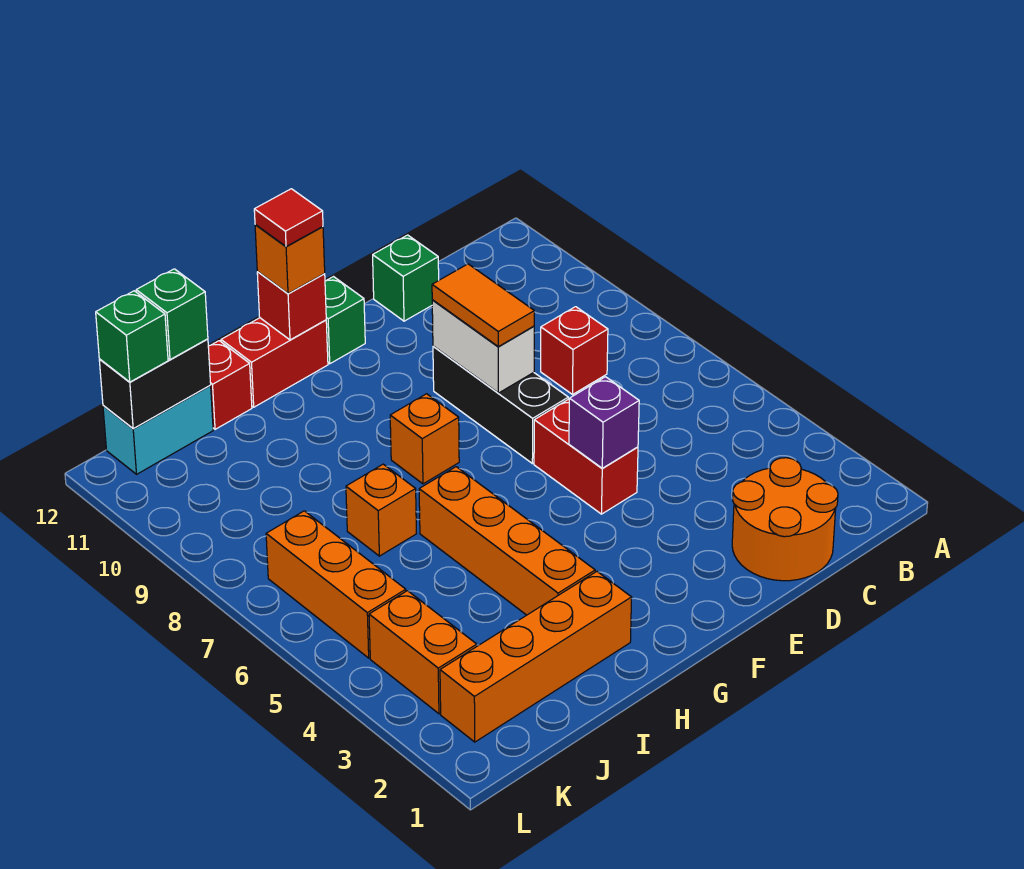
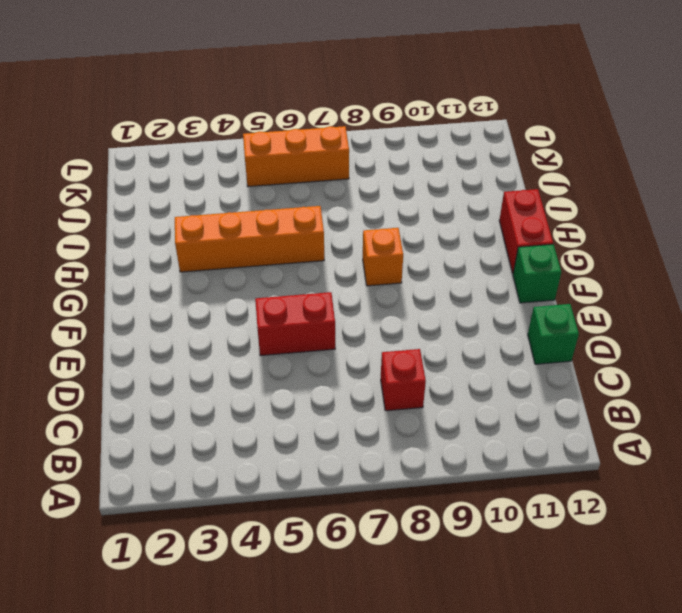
none -> orange round brick C1:D2 level 1
none -> black brick E7:E9 level 1
none -> orange brick H2:K2 level 1

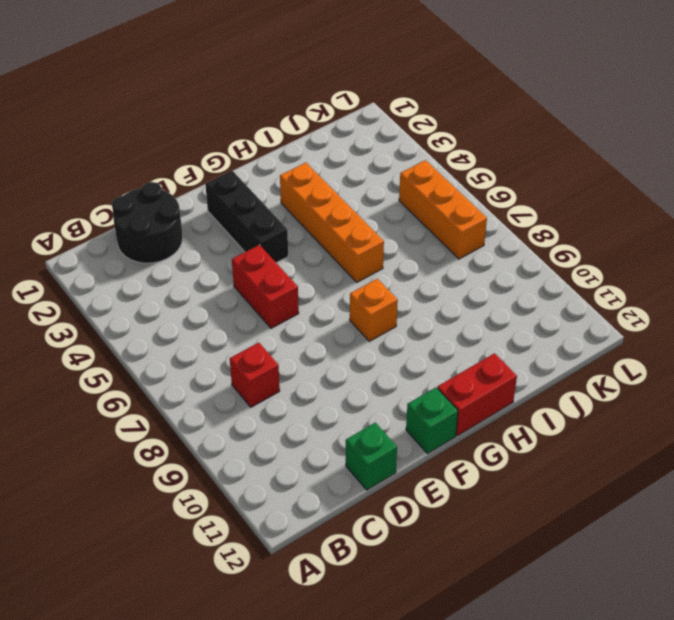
black round brick C1:D2 level 1 -> orange round brick C1:D2 level 1
black brick F2:F4 level 1 -> black brick E7:E9 level 1
none -> orange brick H2:K2 level 1
none -> orange brick I7 level 1
none -> red brick I12 level 1

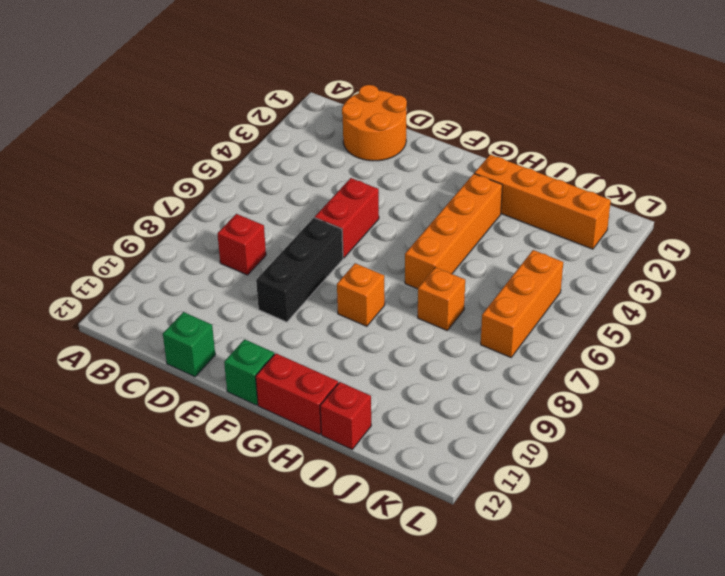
none -> cyan brick J12:K12 level 1
none -> orange brick K3:K4 level 1
none -> purple brick E5 level 2

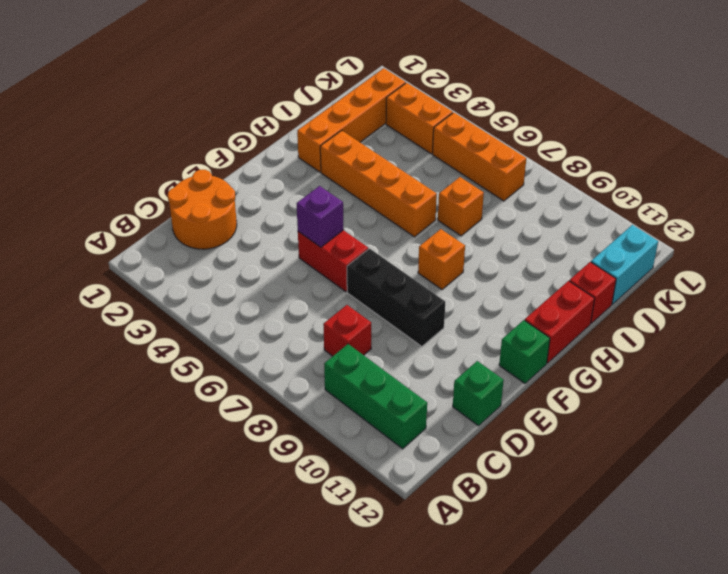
green brick B9:B11 level 1 -> none
none -> white brick E8:E9 level 2
none -> red brick G12 level 2
none -> black brick J12:K12 level 2

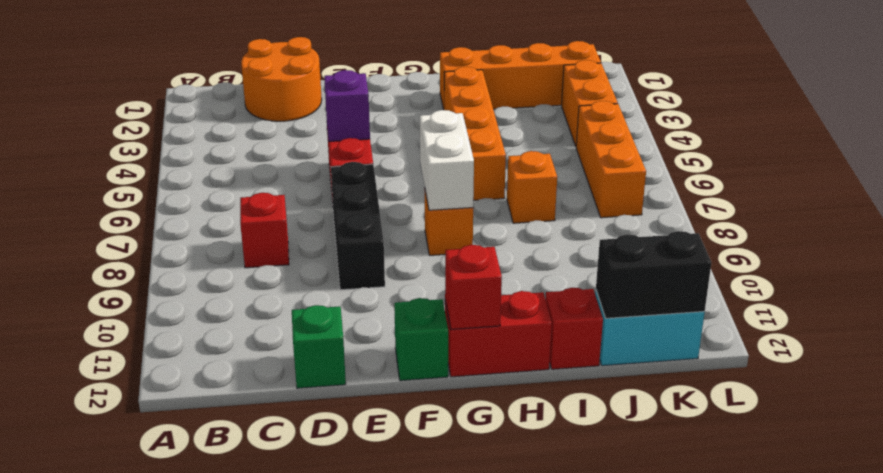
white brick G7:G8 level 2 -> white brick E8:E9 level 2
none -> orange tile E8:E9 level 3
none -> orange brick G12 level 3
none -> green brick J12 level 3

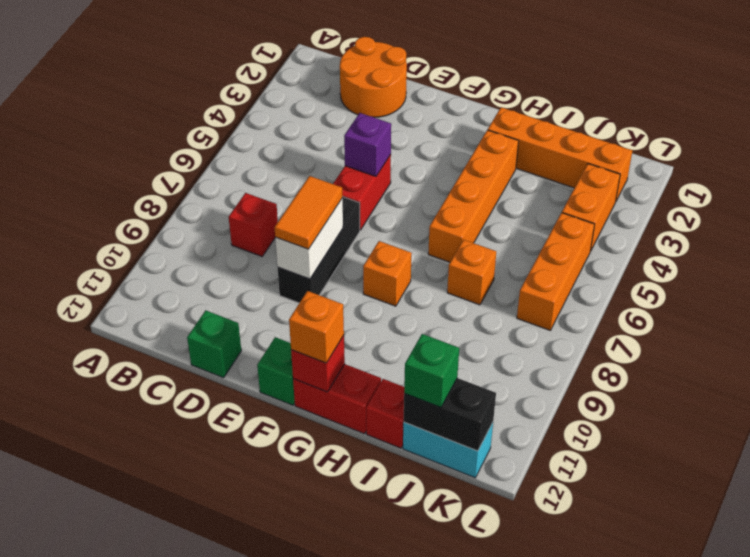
none -> green brick K12 level 3
none -> red tile G12 level 4

